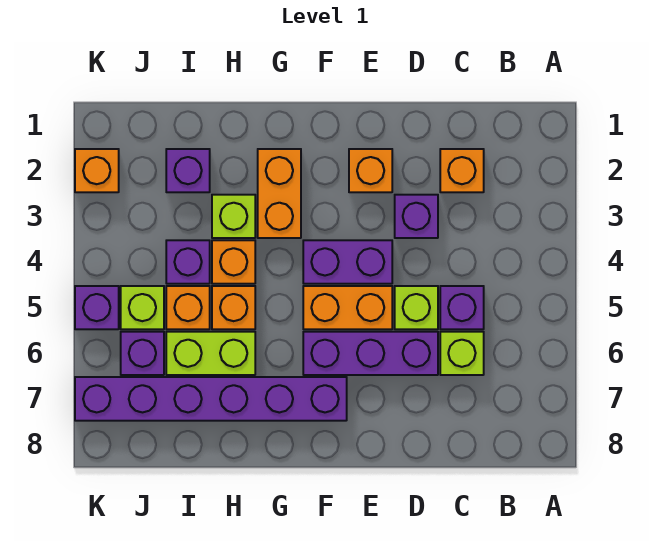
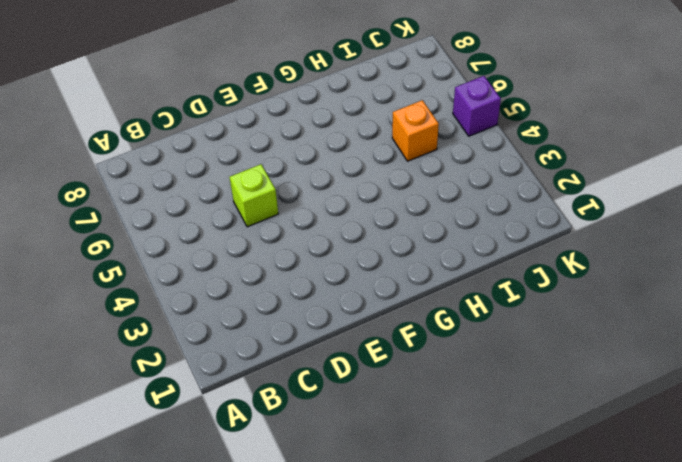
none -> orange brick C2 level 1
none -> purple brick C5 level 1
none -> lime brick C6 level 1

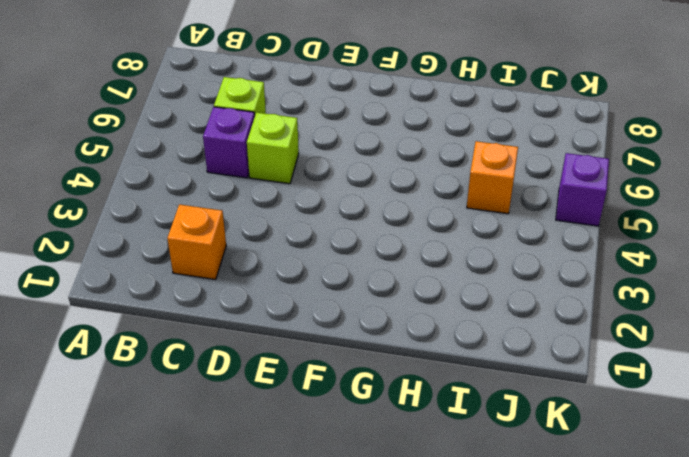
none -> purple brick D3 level 1
none -> purple brick D6:F6 level 1
none -> orange brick E2 level 1

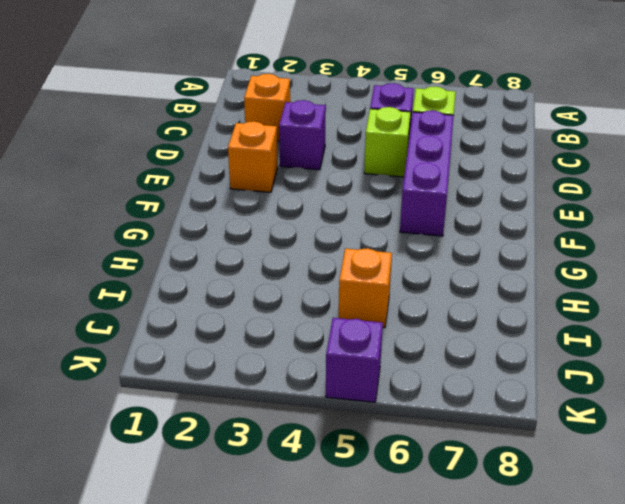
none -> purple brick E4:F4 level 1
none -> orange brick E5:F5 level 1
none -> purple brick F7:K7 level 1

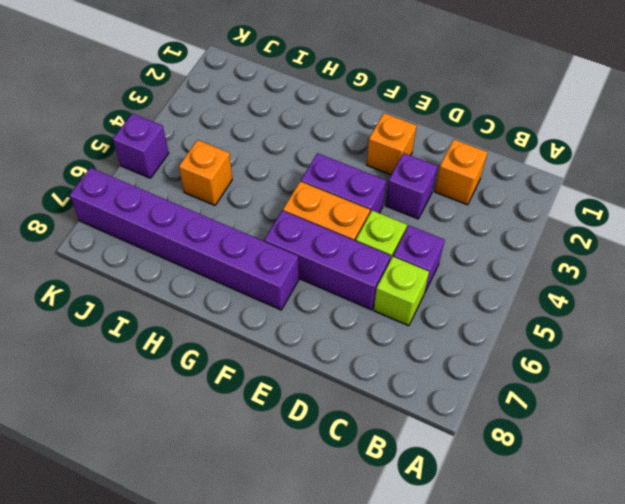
none -> orange brick G2:G3 level 1
none -> lime brick H3 level 1
none -> orange brick H4 level 1

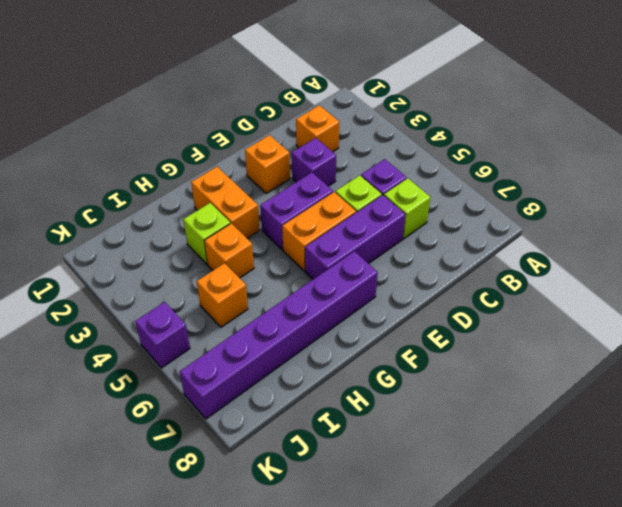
none -> orange brick H5 level 1
none -> lime brick H6:I6 level 1
none -> purple brick I2 level 1

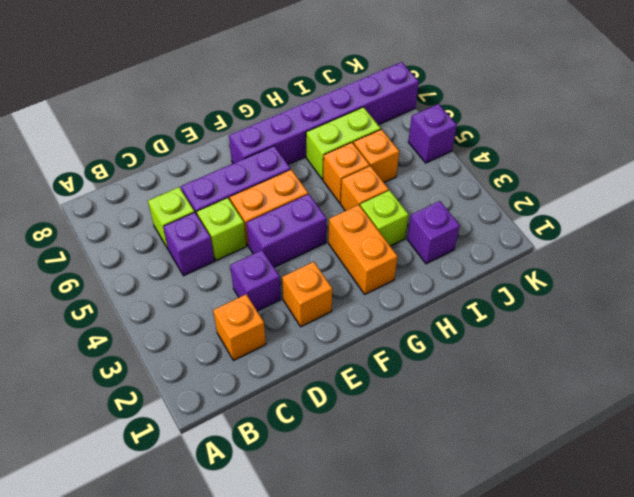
none -> purple brick I4 level 1
none -> lime brick J5 level 1
none -> purple brick J6 level 1

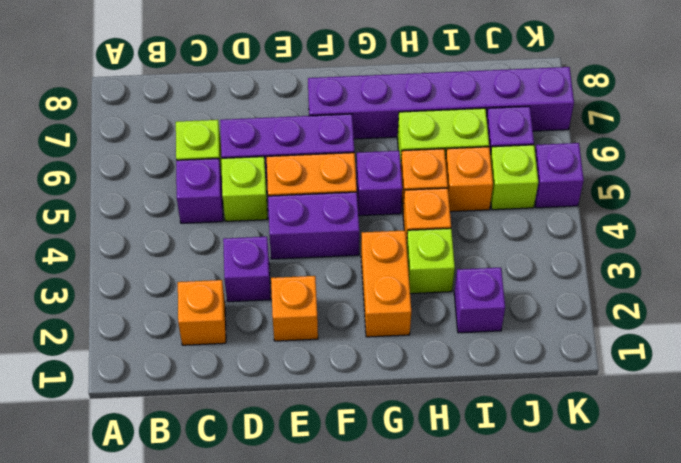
purple brick G5 level 1 -> purple brick I4 level 1
none -> orange brick K2 level 1

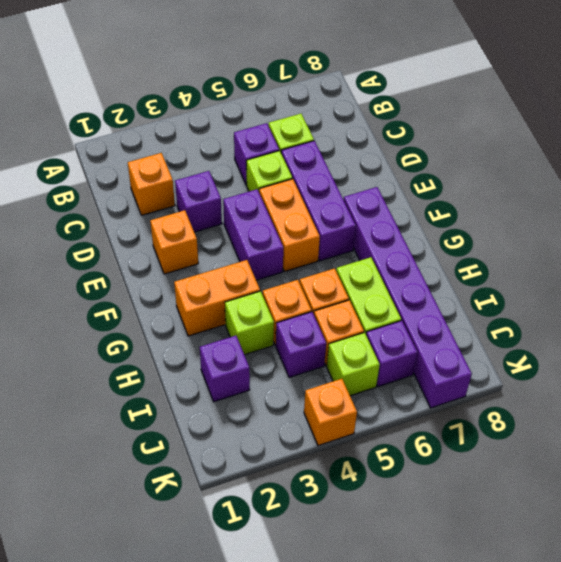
orange brick K4 level 1 -> orange brick K2 level 1
none -> purple brick K5 level 1

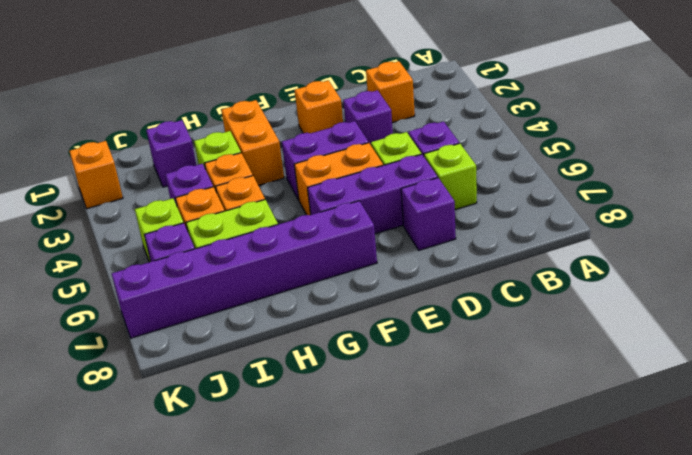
purple brick D7 level 1 -> purple brick K5 level 1

